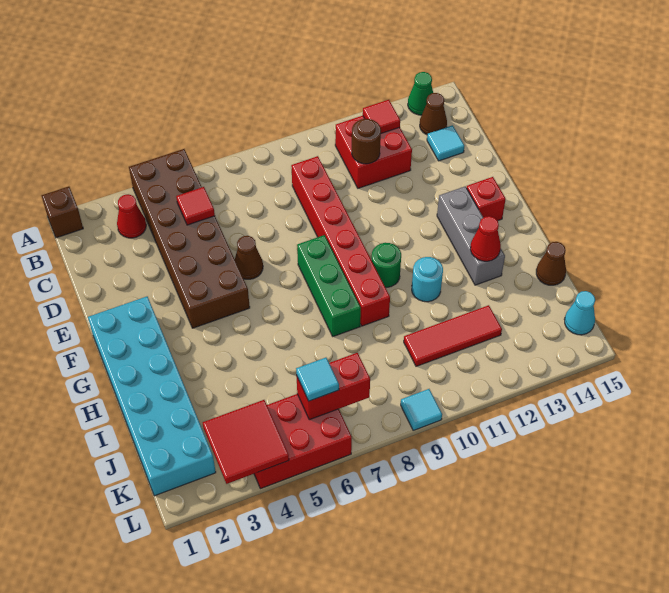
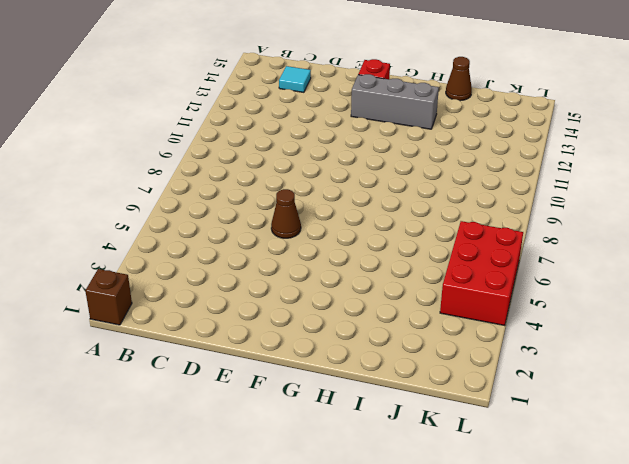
none -> brown brick A4:F5 level 1
none -> green cone A14 level 1
none -> red cone B3 level 1

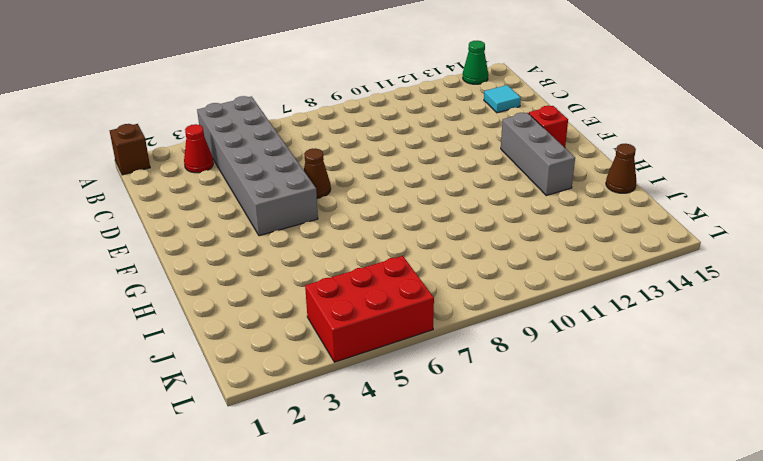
grey brick A4:F5 level 1 -> brown brick A4:F5 level 1
none -> red brick B11:C12 level 1
none -> brown cone B14 level 1
none -> red brick C9:H9 level 1

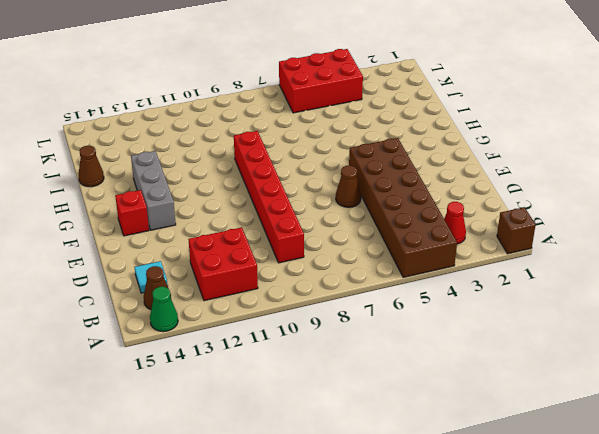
none -> cyan brick F1:K2 level 1
none -> green brick F8:H8 level 1
none -> green round brick G10 level 1

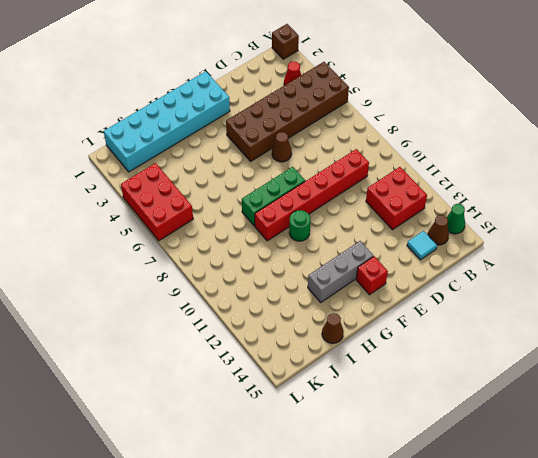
none -> cyan round brick H11 level 1
none -> red tile J10:J12 level 1
none -> cyan cone K15 level 1

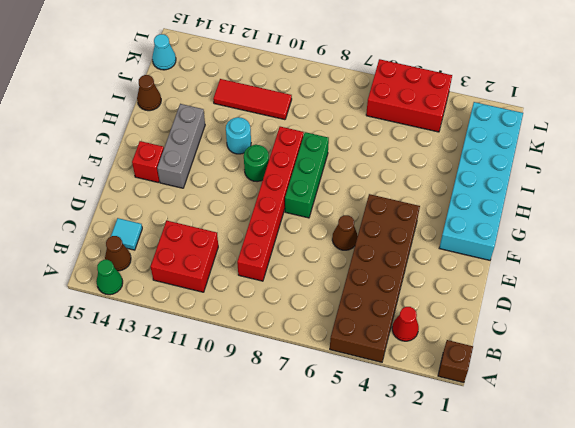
none -> cyan tile L9 level 1
none -> red tile B12 level 2
none -> red tile C5 level 2

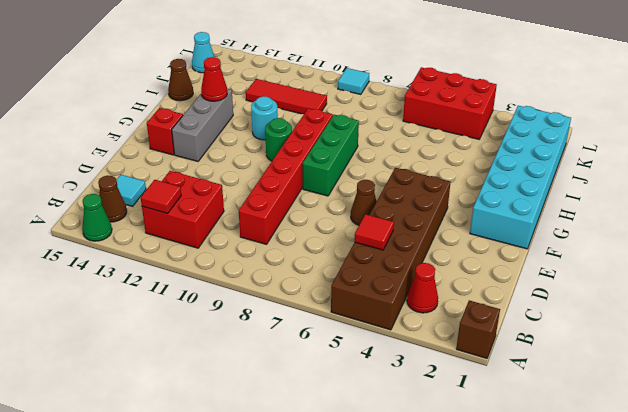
none -> brown round brick C11 level 2
none -> red tile K3:L4 level 2
none -> red brick K6:K7 level 2

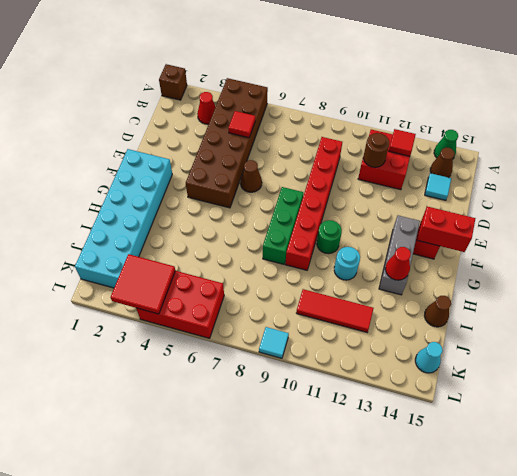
red brick F14:F15 level 2 -> red brick K6:K7 level 2
none -> cyan tile K6 level 3

